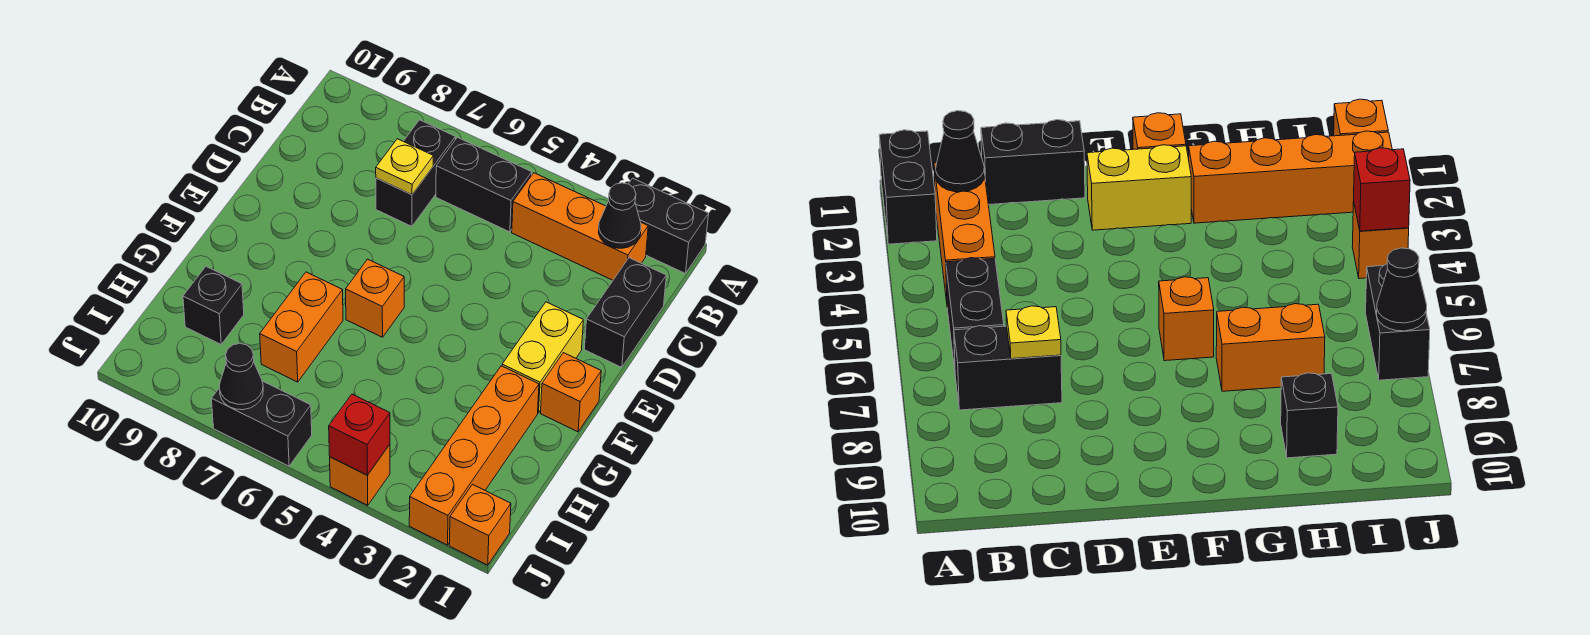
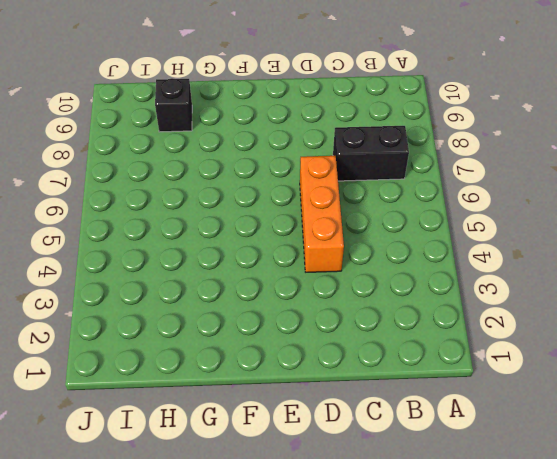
orange brick D4:D6 level 1 -> orange brick B2:B4 level 1
none -> black brick A1:A2 level 1
none -> black brick B5:B6 level 1
none -> black brick C1:D1 level 1

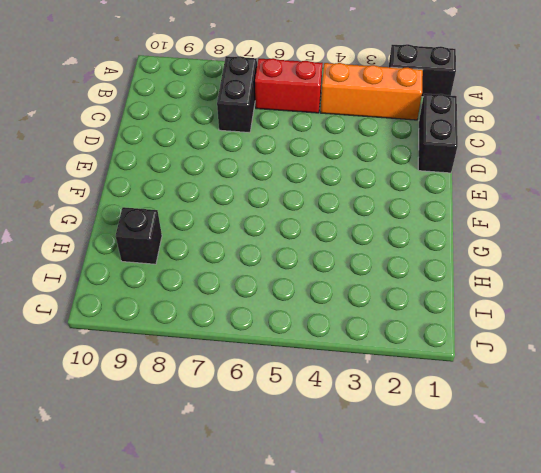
red brick B5:B6 level 1 -> black brick B5:B6 level 1
none -> yellow brick E2:F2 level 1
none -> orange brick F1 level 1
none -> orange brick F6 level 1

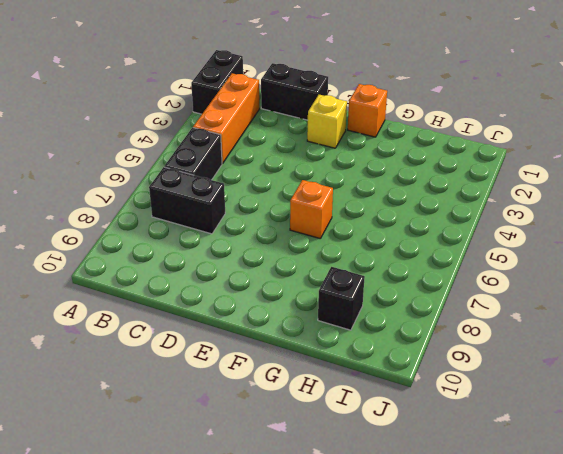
yellow brick E2 level 1 -> yellow brick E2:F2 level 1
none -> orange brick G2:J2 level 1
none -> orange brick G7:H7 level 1
none -> orange brick J1 level 1

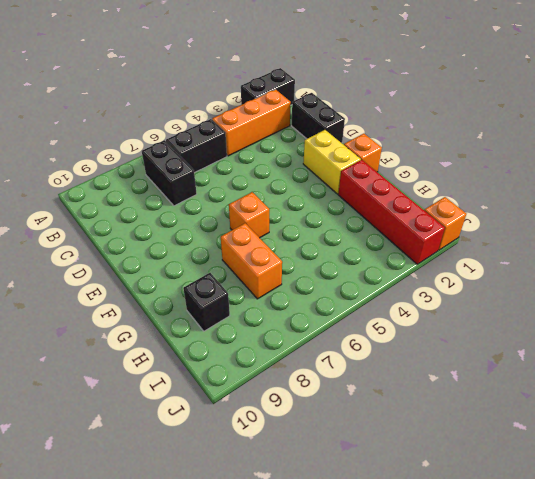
red brick G2:J2 level 1 -> orange brick G2:J2 level 1
none -> orange brick J4 level 1
none -> black brick J6:J7 level 1
none -> black cone B2 level 2

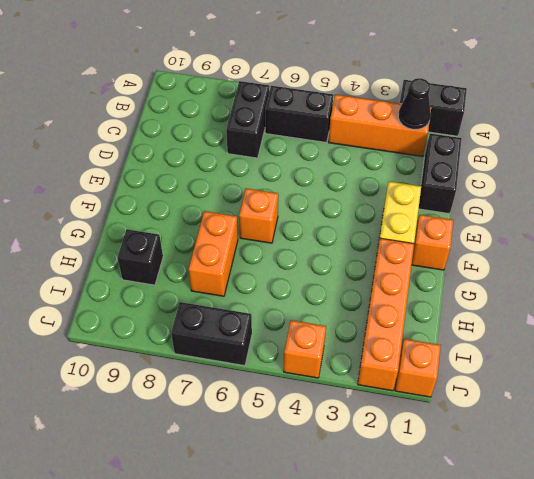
none -> yellow plate C7 level 2
none -> red brick J4 level 2
none -> black cone J7 level 2

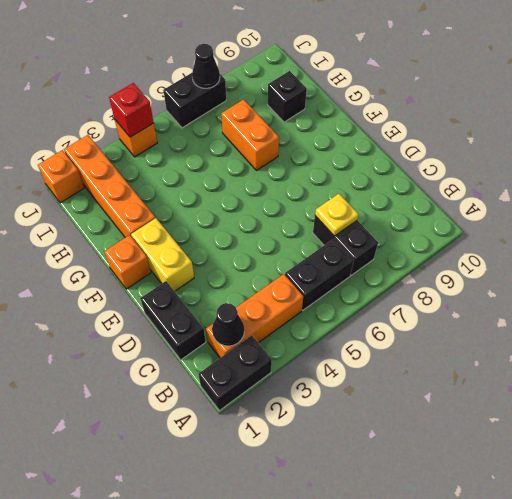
none -> orange brick F6 level 1

